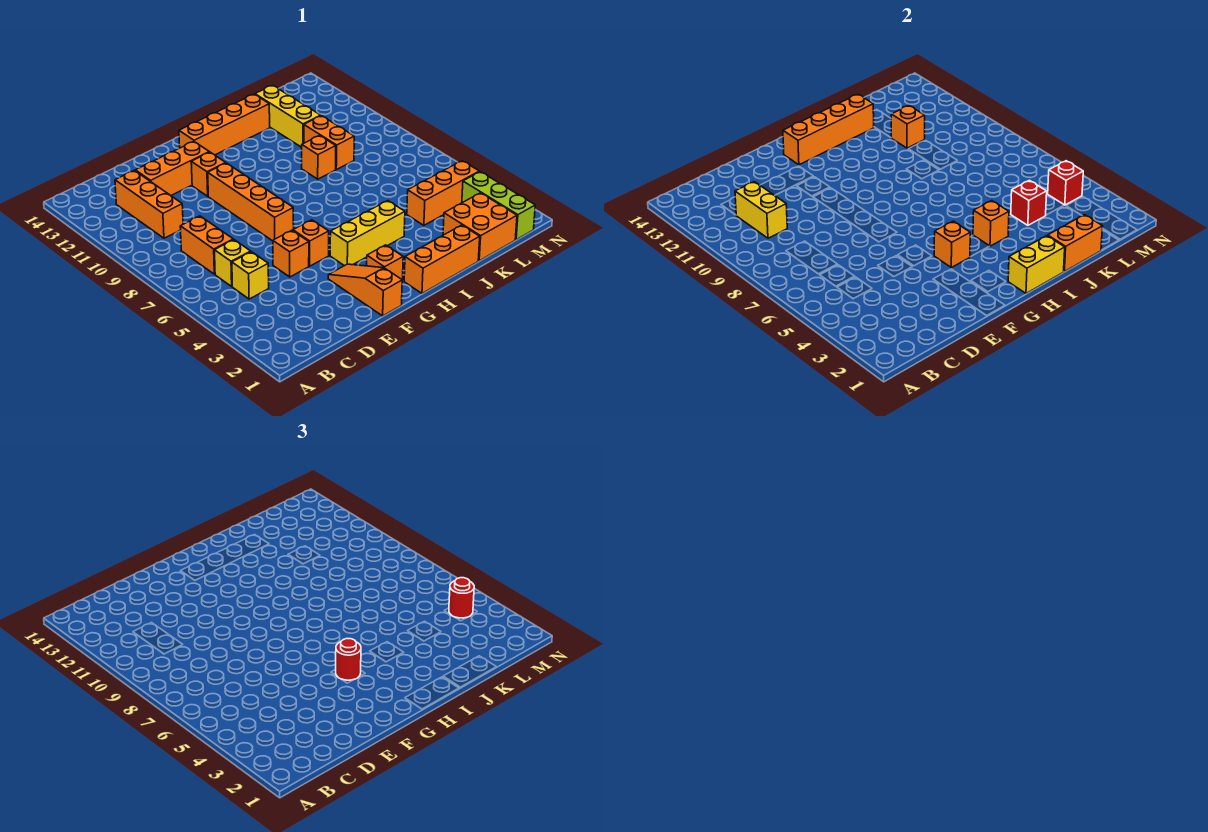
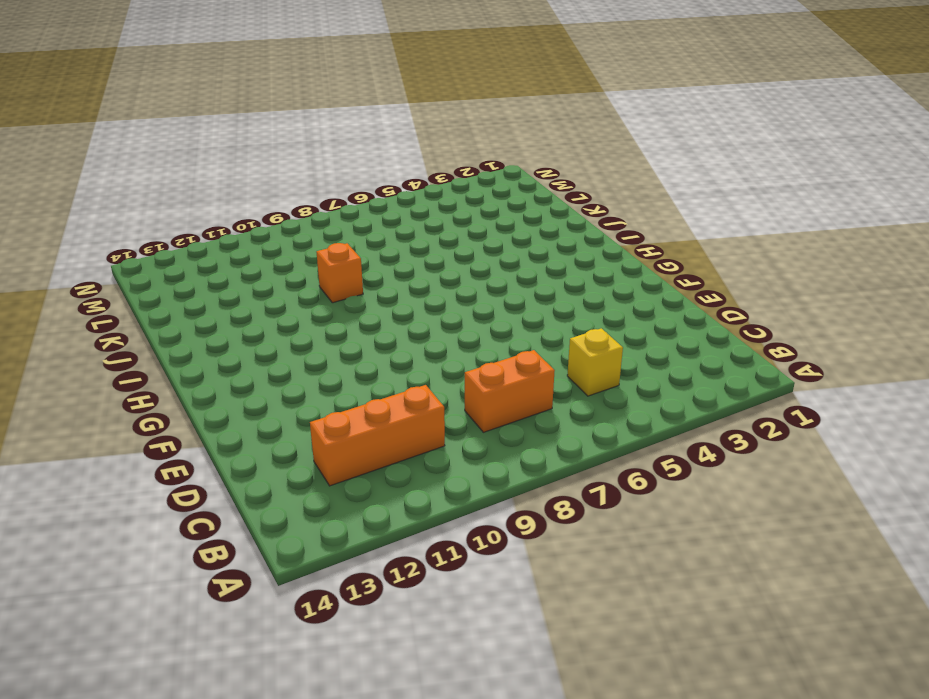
none -> yellow brick C6 level 1
none -> orange brick D12:F12 level 1
none -> orange brick E5 level 1
none -> orange slope F1:F3 level 1 top 1

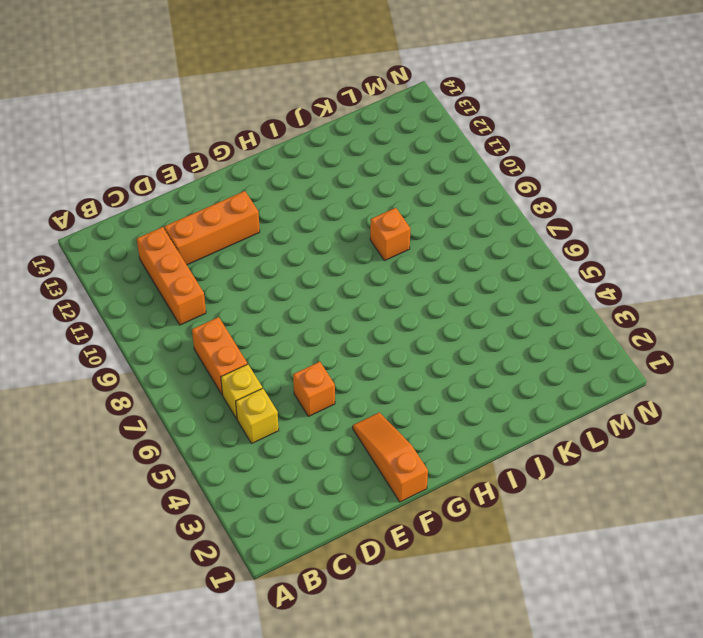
none -> orange brick F5 level 1
none -> orange brick F7:F10 level 1
none -> orange brick F11 level 1
none -> orange brick G2 level 1

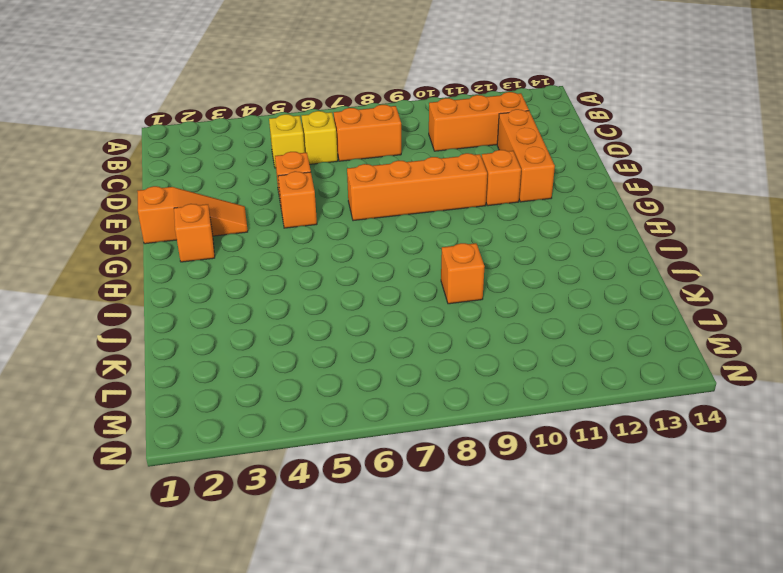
none -> yellow brick G4:I4 level 1
none -> orange brick G13:J13 level 1
none -> orange brick H1:J1 level 1
none -> orange brick K1:L2 level 1

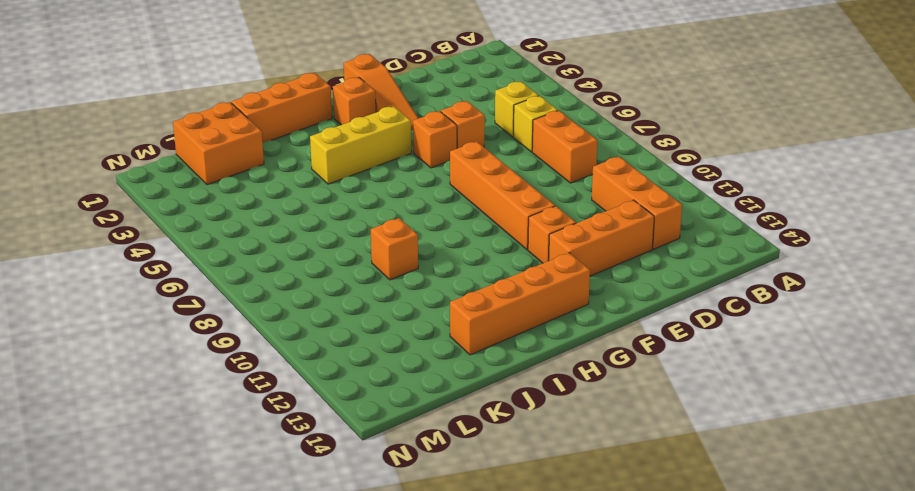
none -> orange brick K4:M4 level 1
none -> orange brick K9:K10 level 1
none -> yellow brick K11:K13 level 1
none -> lime brick M1:M3 level 1

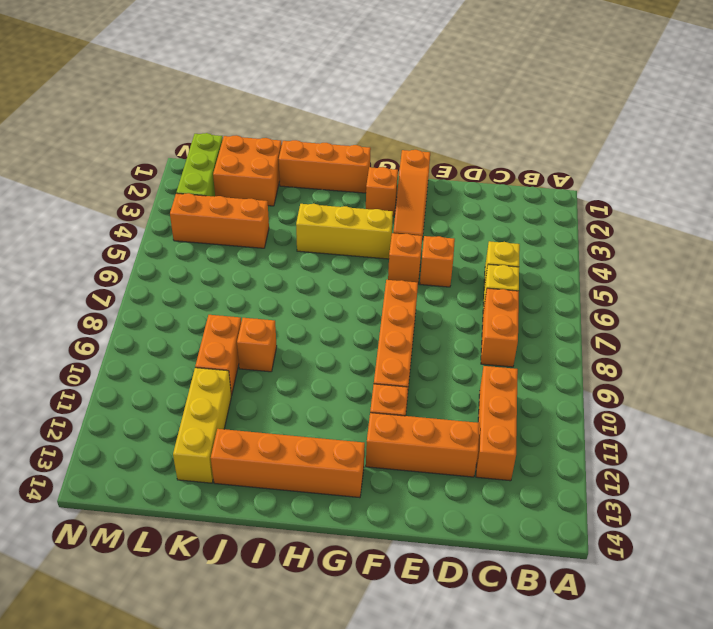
none -> yellow brick C10:C11 level 2
none -> orange brick G4 level 2
none -> orange brick G13:J13 level 2
none -> yellow brick H1:I1 level 2

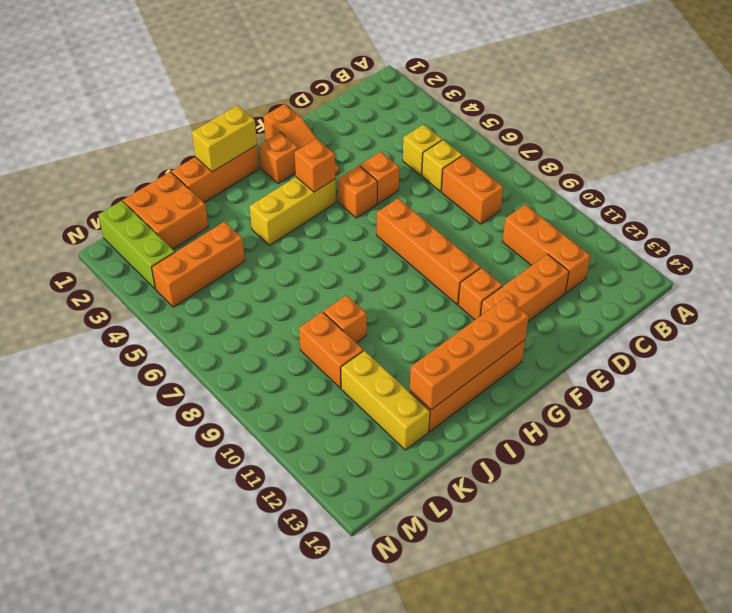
none -> yellow brick C10:C11 level 2
none -> orange brick I4 level 2
none -> orange brick J1:K1 level 2
none -> red brick K4 level 2

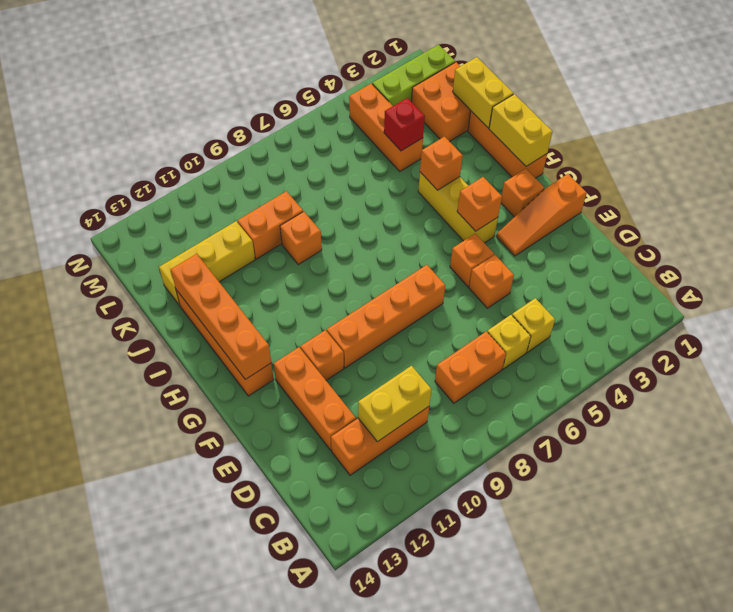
yellow brick J1:K1 level 2 -> orange brick J1:K1 level 2
none -> orange brick K11 level 2
none -> red brick M4 level 2
none -> red round brick G4 level 3
none -> red round brick M4 level 3

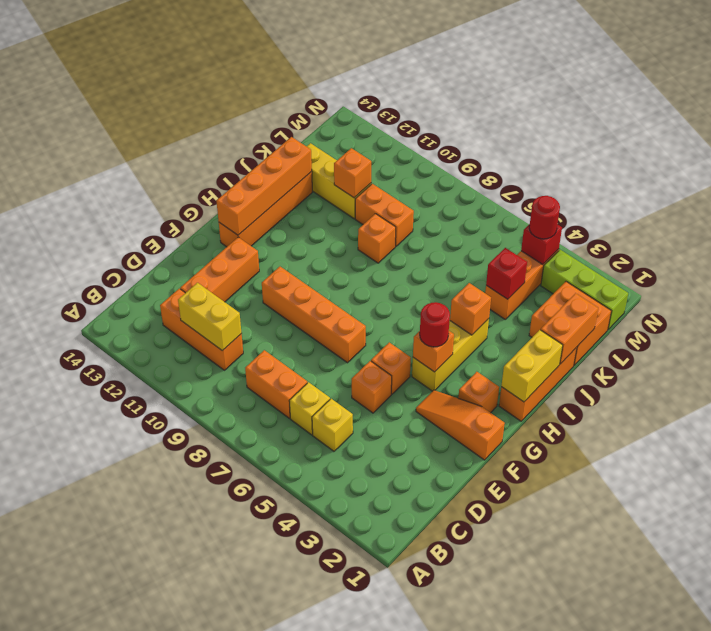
none -> orange brick F11 level 1

